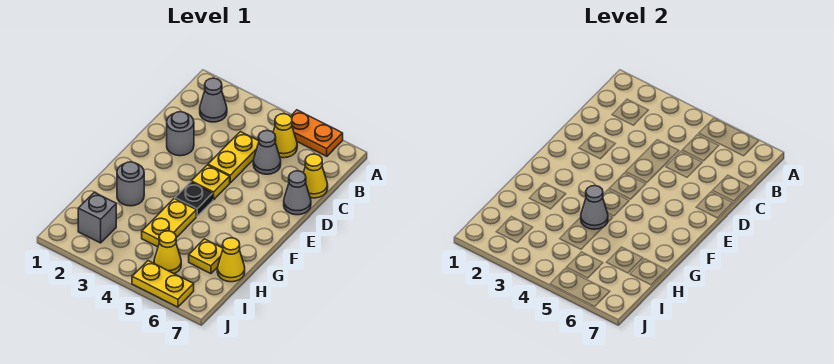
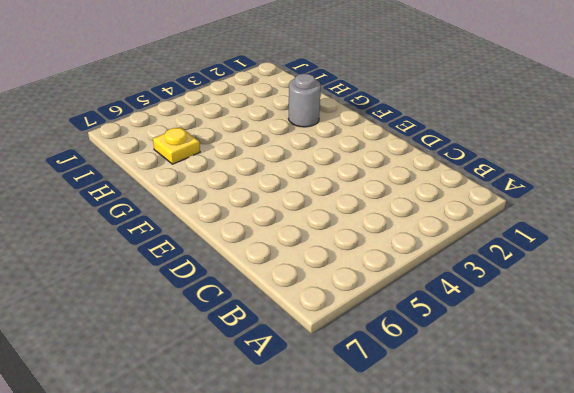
none -> orange plate A5:A6 level 1
none -> grey cone B2 level 1
none -> yellow cone B5 level 1

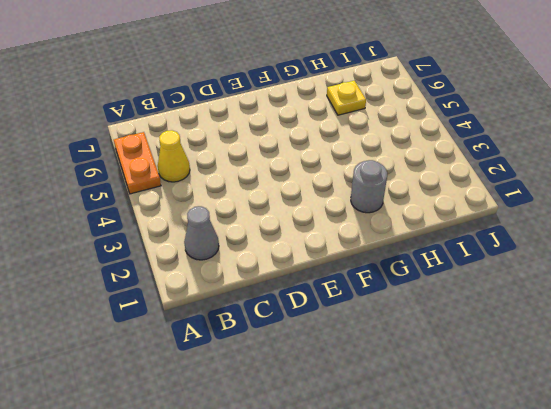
none -> yellow plate C4:D4 level 1
none -> grey cone C5 level 1
none -> yellow cone C7 level 1

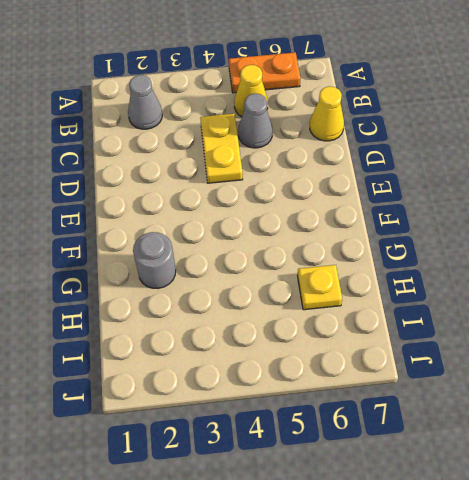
none -> grey round brick D2 level 1
none -> grey cone D7 level 1
none -> yellow plate E4 level 1

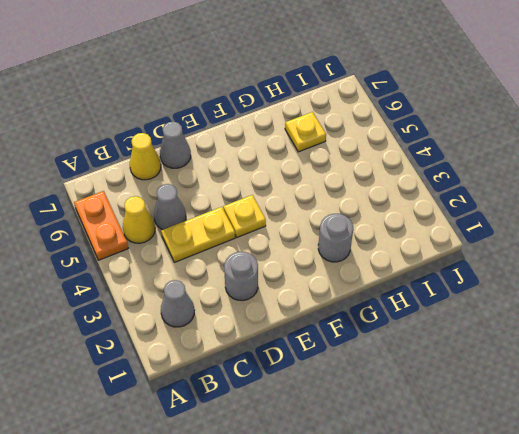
none -> black plate F4 level 1
none -> yellow plate G4:H4 level 1
none -> yellow cone H7 level 1

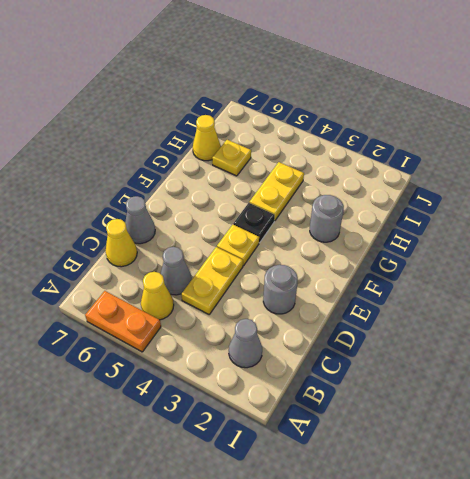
none -> grey brick I2 level 1
none -> yellow cone I5 level 1
none -> yellow plate J5:J6 level 1

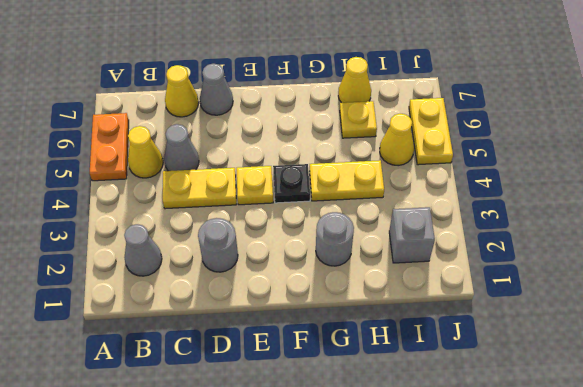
none -> grey cone G4 level 2

